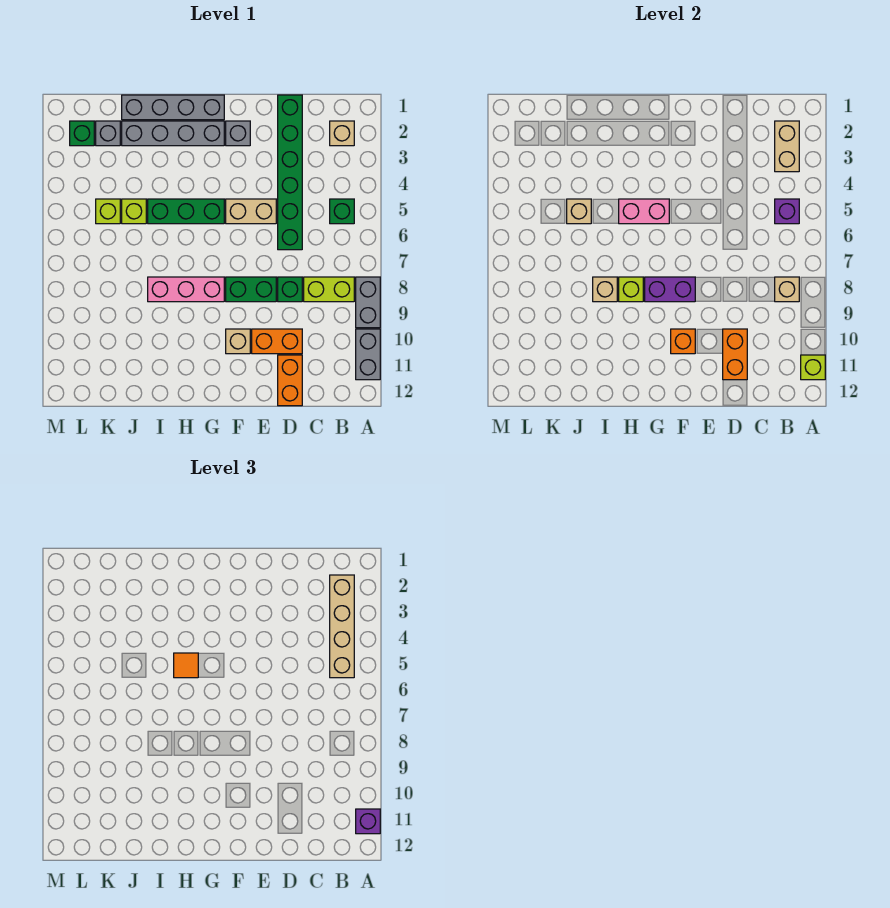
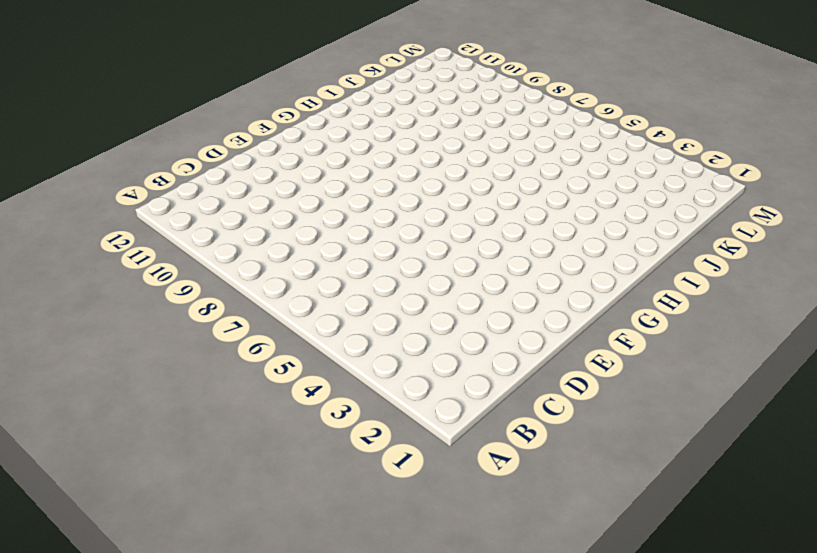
none -> grey brick A8:A9 level 1
none -> grey brick A10:A11 level 1
none -> tan brick B2 level 1
none -> green brick B5 level 1

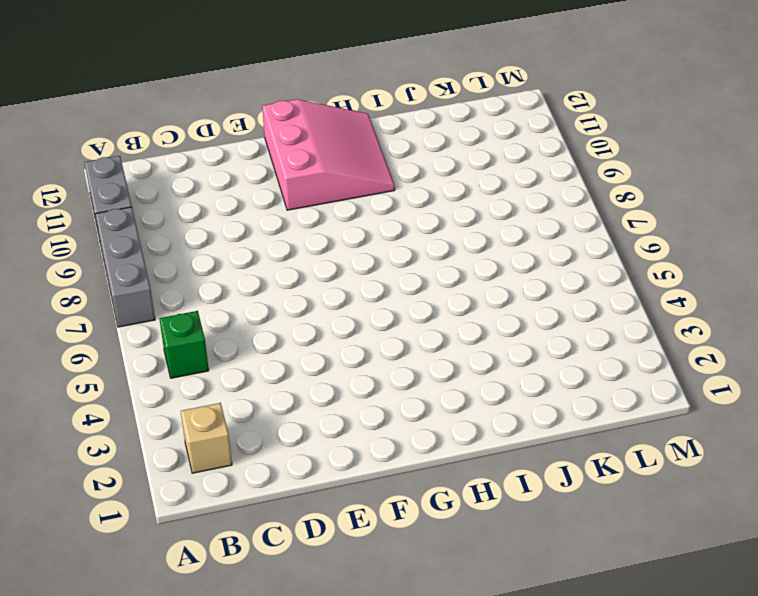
grey brick A7:A9 level 1 -> grey brick A8:A9 level 1
pink slope F10:H12 level 1 top F -> tan brick F10 level 1
none -> lime brick B8:C8 level 1
none -> green brick D1:D6 level 1
none -> green brick D8 level 1
none -> orange brick D10:E10 level 1

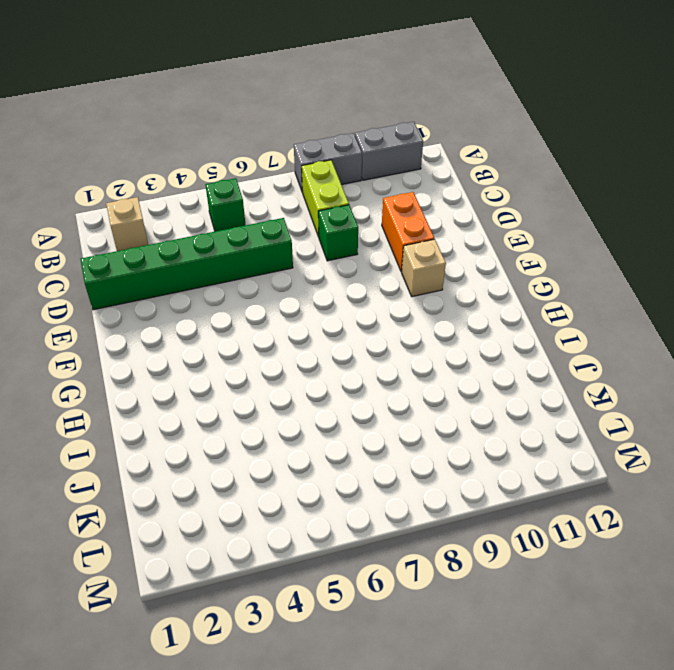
none -> orange brick D11:D12 level 1
none -> tan brick E5:F5 level 1
none -> green brick E8:F8 level 1
none -> grey brick F2 level 1

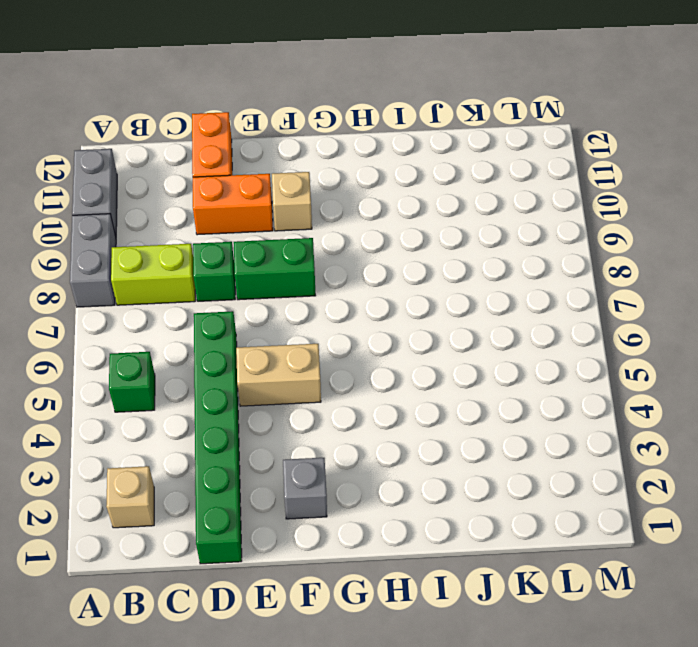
none -> grey brick G1:J1 level 1
none -> grey brick G2:J2 level 1
none -> green brick G5:I5 level 1
none -> pink brick G8:I8 level 1

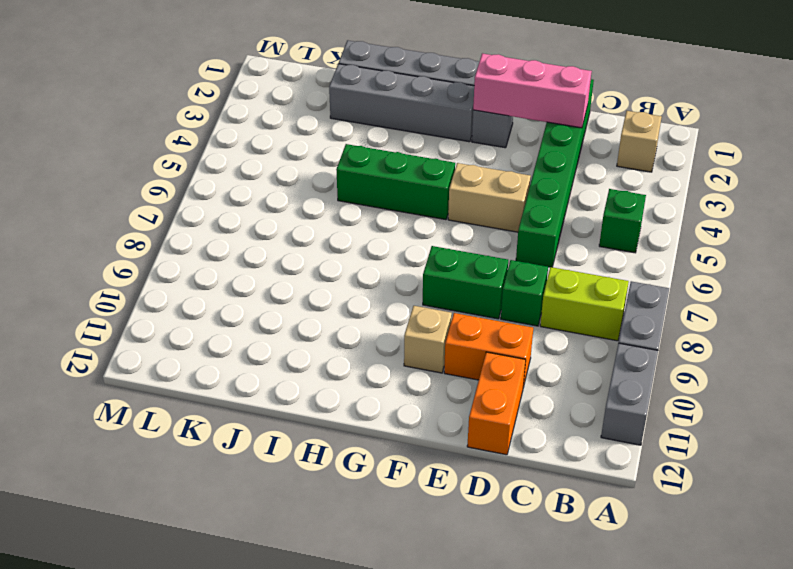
pink brick D2:F2 level 2 -> pink brick G8:I8 level 1
none -> lime brick J5 level 1
none -> grey brick K2 level 1
none -> lime brick K5 level 1
none -> green brick L2 level 1

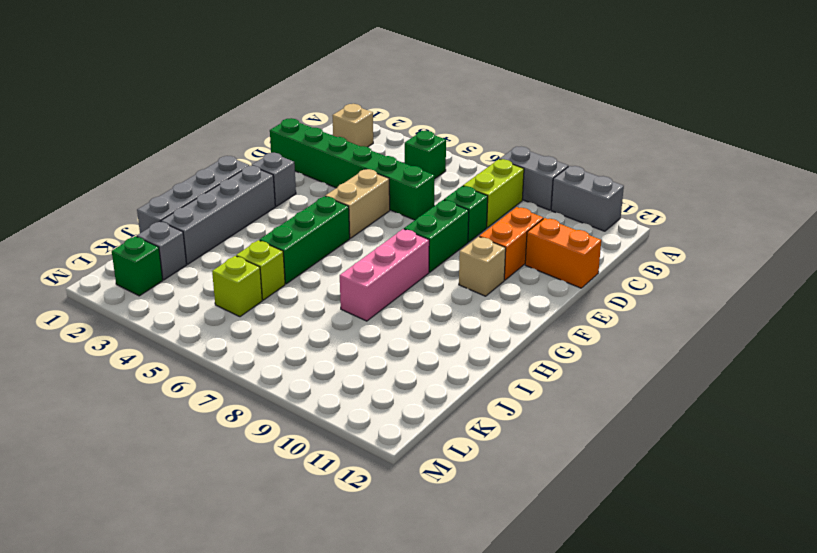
none -> lime brick A11 level 2
none -> tan brick B2:B3 level 2
none -> purple brick B5 level 2
none -> tan brick B8 level 2

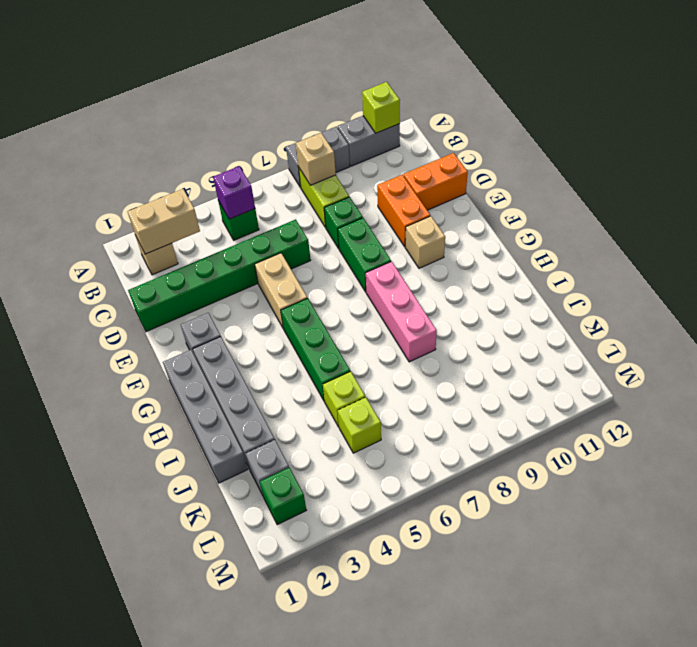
none -> orange brick D10:D11 level 2
none -> purple brick F8:G8 level 2
none -> orange brick F10 level 2
none -> pink brick G5:H5 level 2

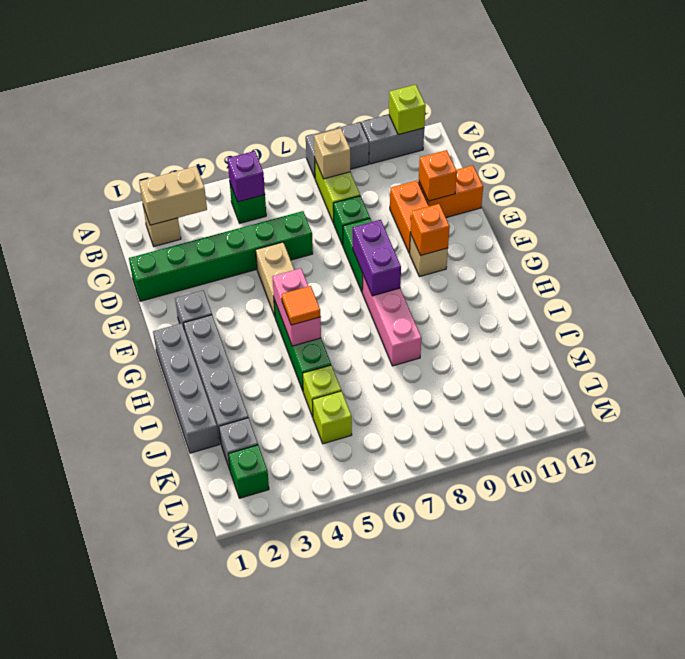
orange brick D11 level 2 -> orange brick D10:D11 level 2
none -> lime brick H8 level 2
none -> tan brick I8 level 2
none -> tan brick J5 level 2
none -> purple brick A11 level 3

